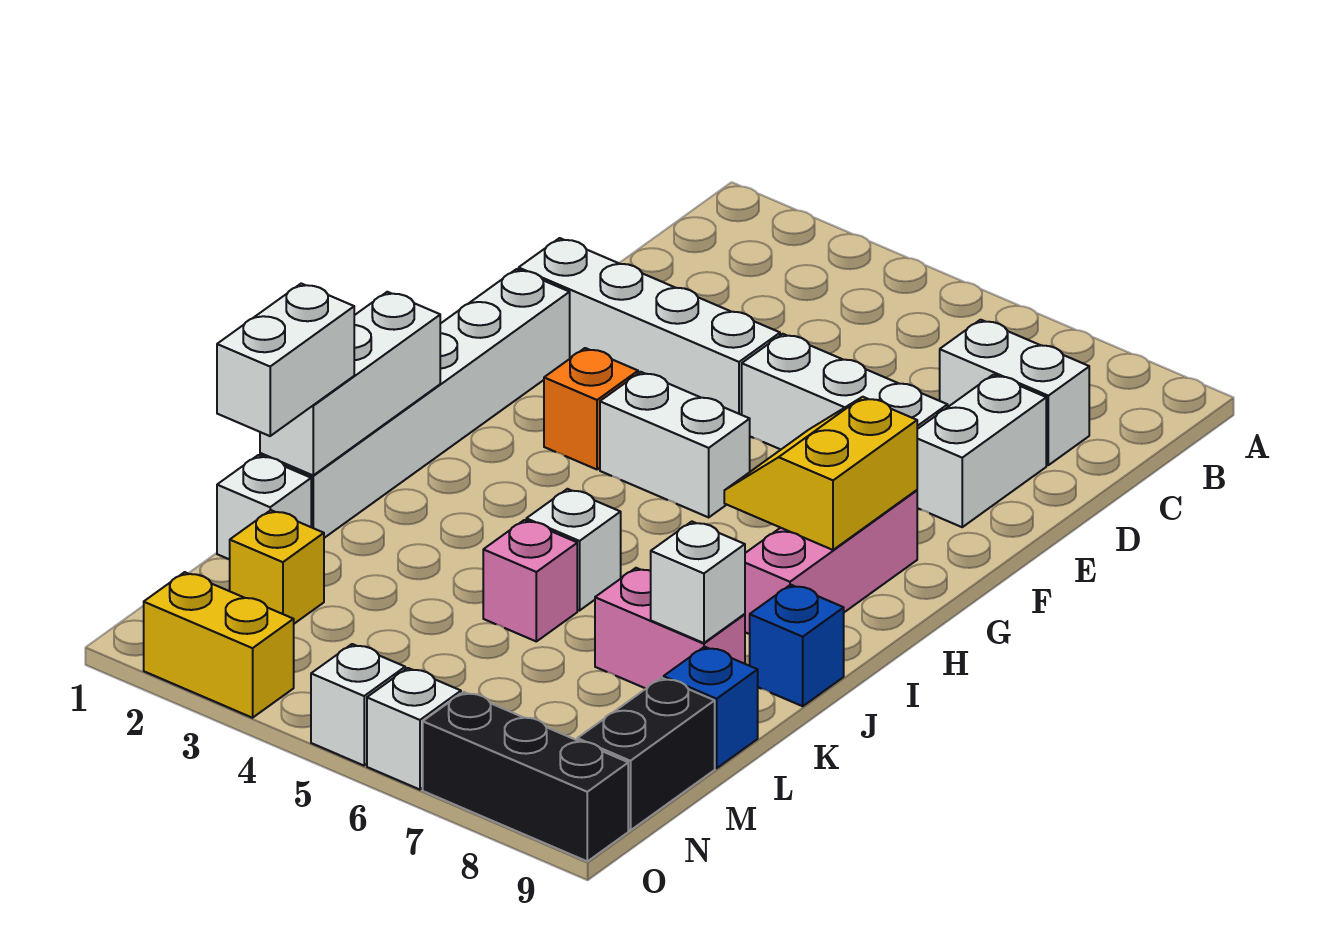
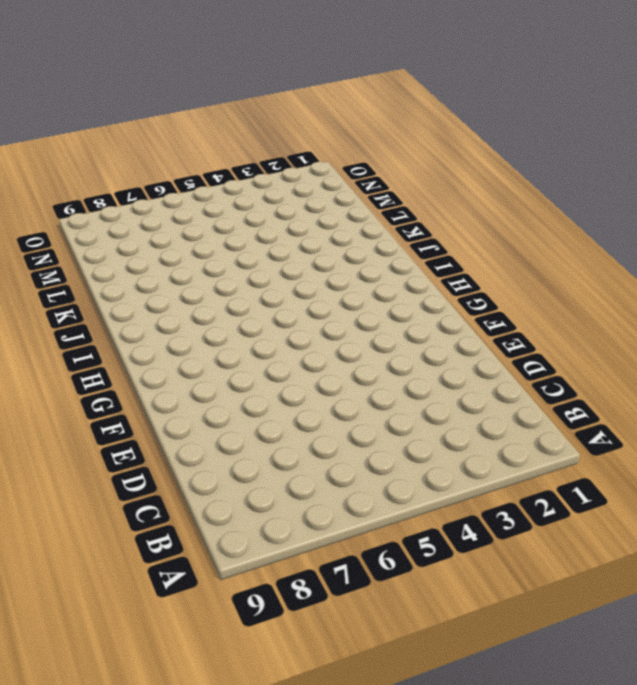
none -> white brick C7:C8 level 1
none -> white brick D8:E8 level 1
none -> white brick E1:E4 level 1

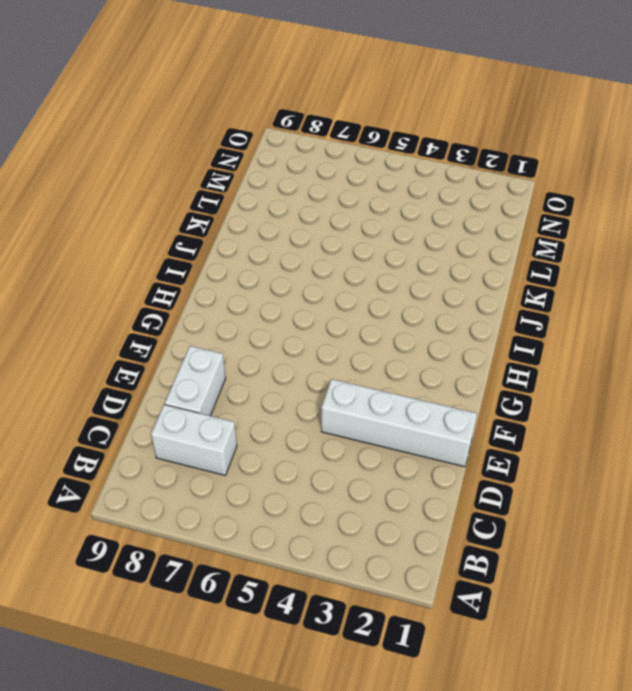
none -> white brick E5:E7 level 1
none -> white brick F1:K1 level 1
none -> orange brick G3 level 1

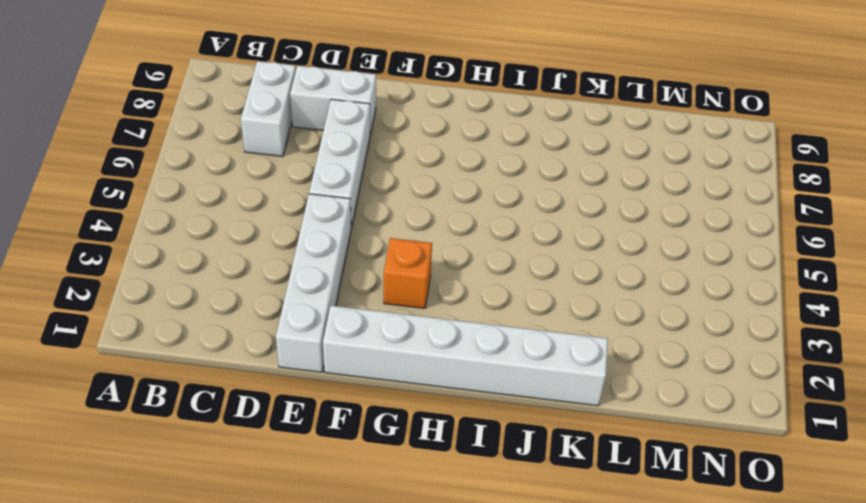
none -> white brick G4:G5 level 1
none -> pink brick G8:I8 level 1
none -> white brick J5 level 1

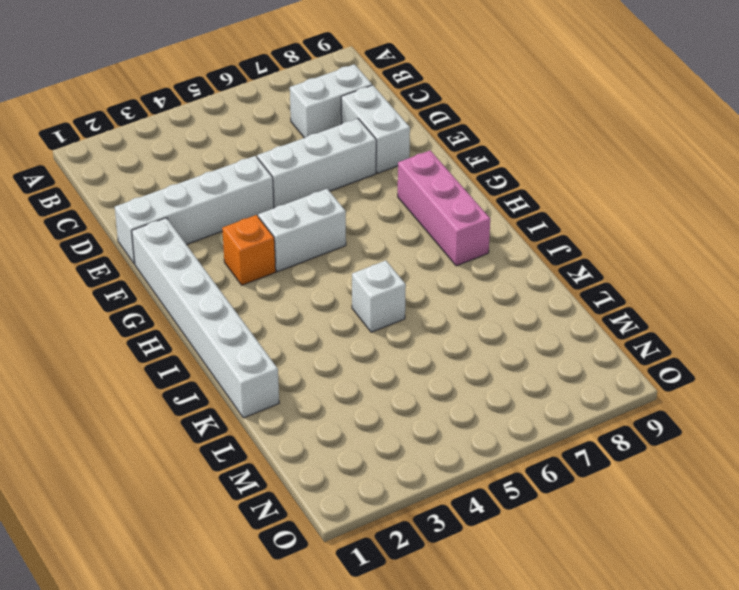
none -> blue brick J9 level 1
none -> pink brick K5 level 1
none -> pink brick K7:K8 level 1

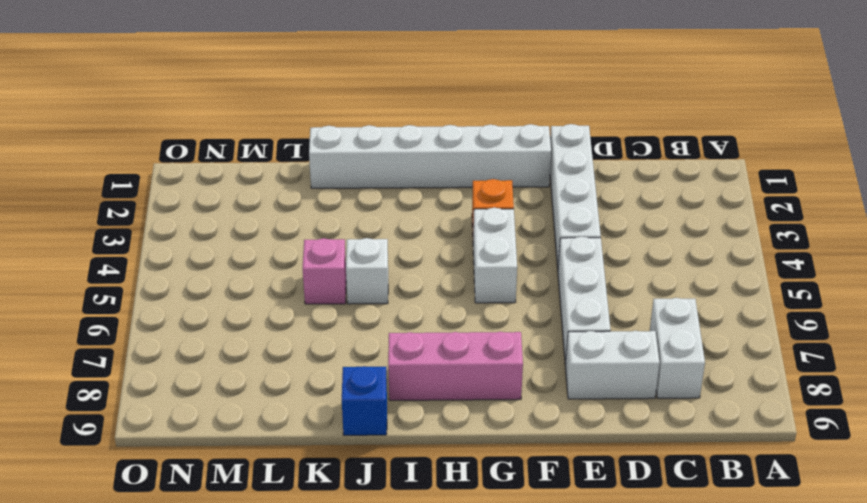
none -> pink brick K7:K8 level 1
none -> white brick L1 level 1
none -> blue brick L9 level 1

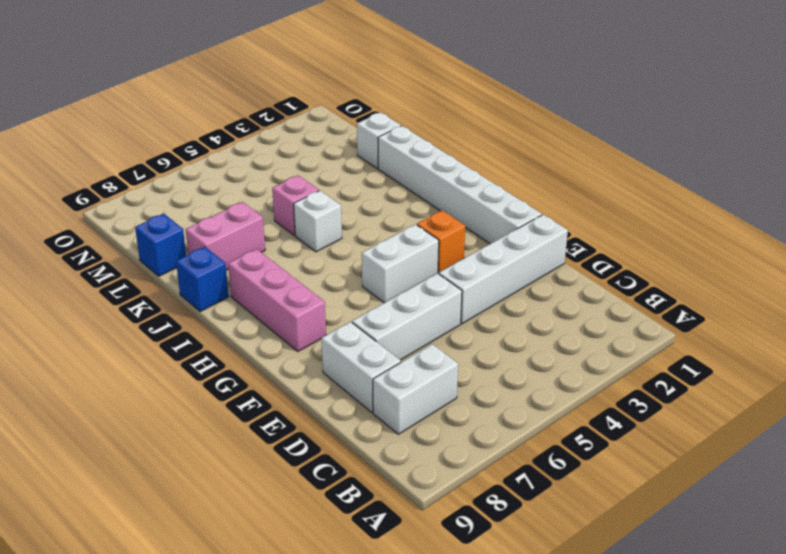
none -> yellow brick M2 level 1
none -> black brick M9:N9 level 1
none -> yellow brick O2:O3 level 1

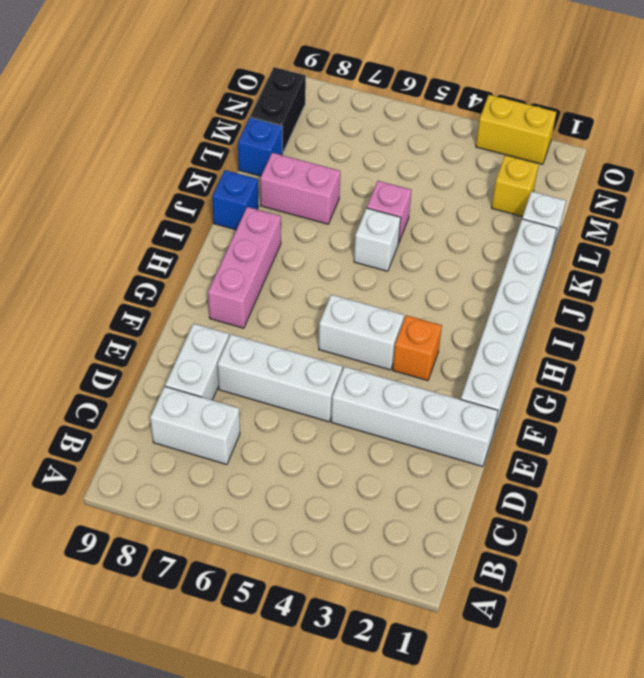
none -> white brick O5 level 1
none -> white brick O6 level 1
none -> black brick O7:O9 level 1

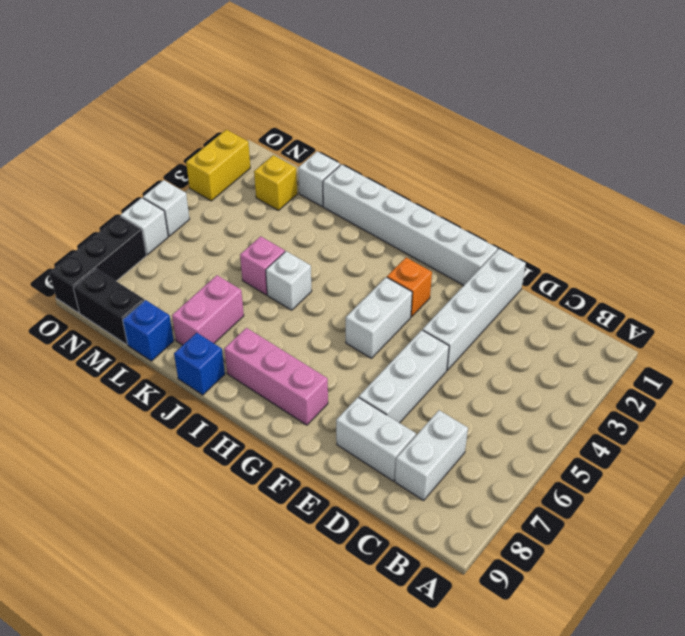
none -> yellow slope G7:H8 level 2 top 8
none -> white brick I1:K1 level 2
none -> white brick K8 level 2

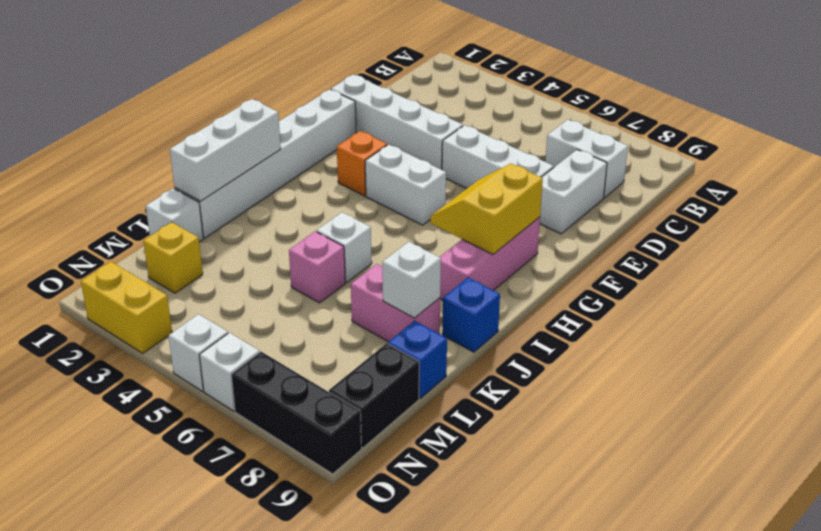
none -> white brick K1:L1 level 3

